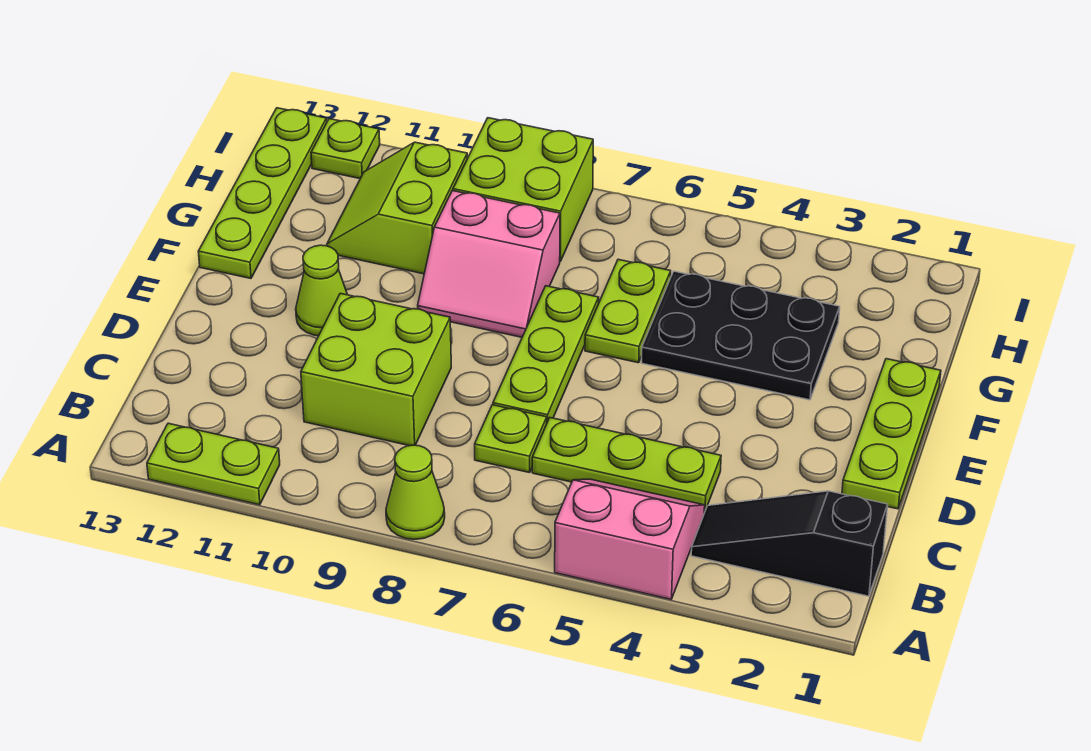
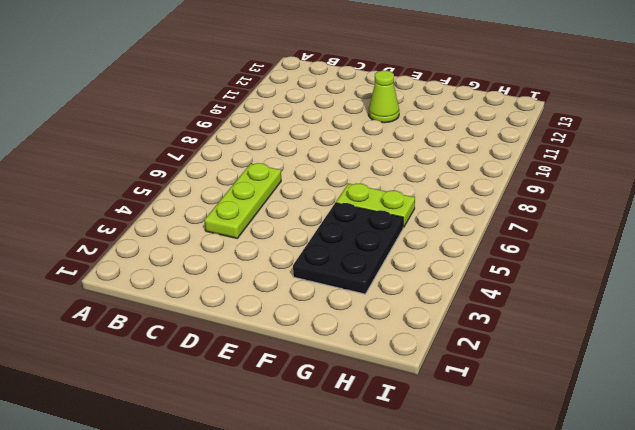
none -> pink slope A4:B5 level 1 top A
none -> lime cone A8 level 1
none -> lime plate A11:A12 level 1

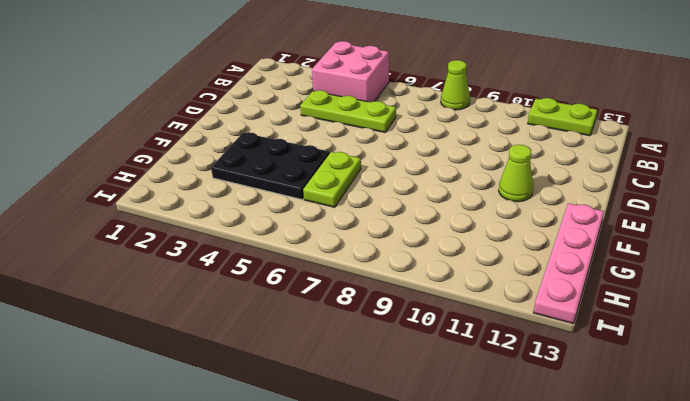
pink brick A4:B5 level 1 -> pink slope A4:B5 level 1 top A
pink plate F13:I13 level 1 -> lime plate F13:I13 level 1
none -> black slope B1:B3 level 1 top 1
none -> lime plate C7 level 1
none -> lime brick C9:D10 level 1

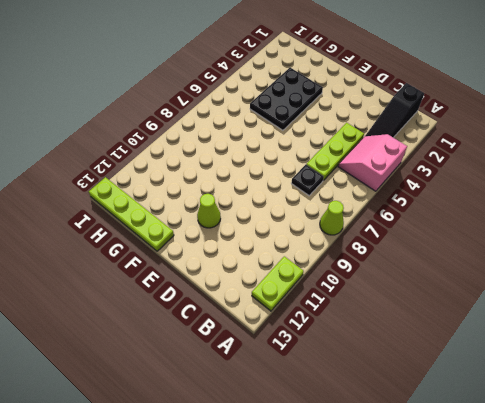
black plate C7 level 1 -> lime plate C7 level 1
none -> lime brick C9:D10 level 1
none -> lime plate D1:F1 level 1
none -> lime plate D7:F7 level 1

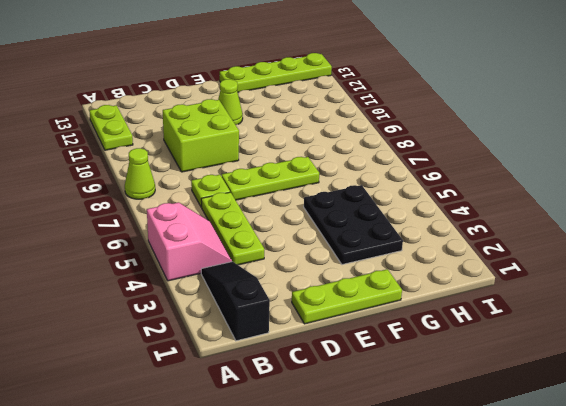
none -> lime plate F6:G6 level 1
none -> pink slope F8:G9 level 1 top G
none -> lime slope G10:H11 level 1 top 10

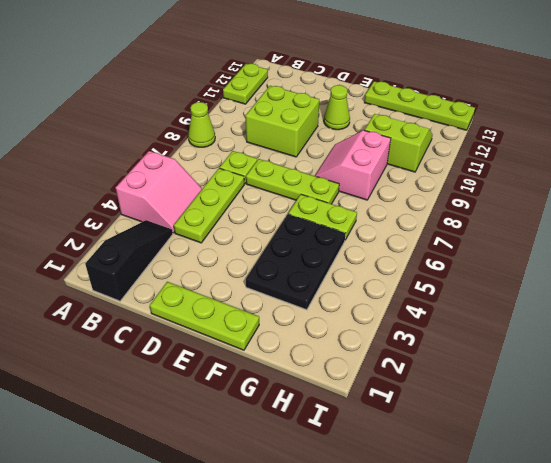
none -> lime brick H8:I9 level 1
none -> lime plate I12 level 1

